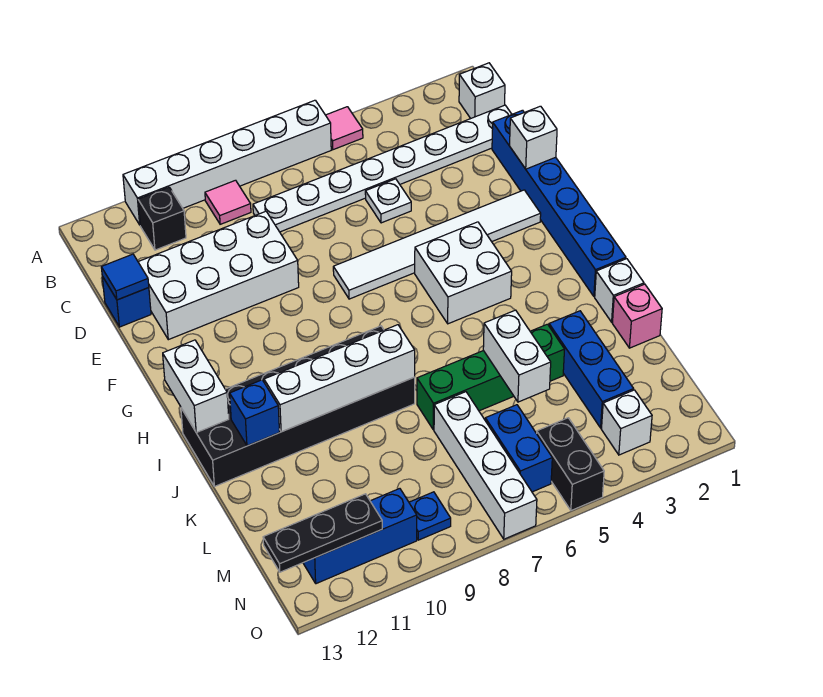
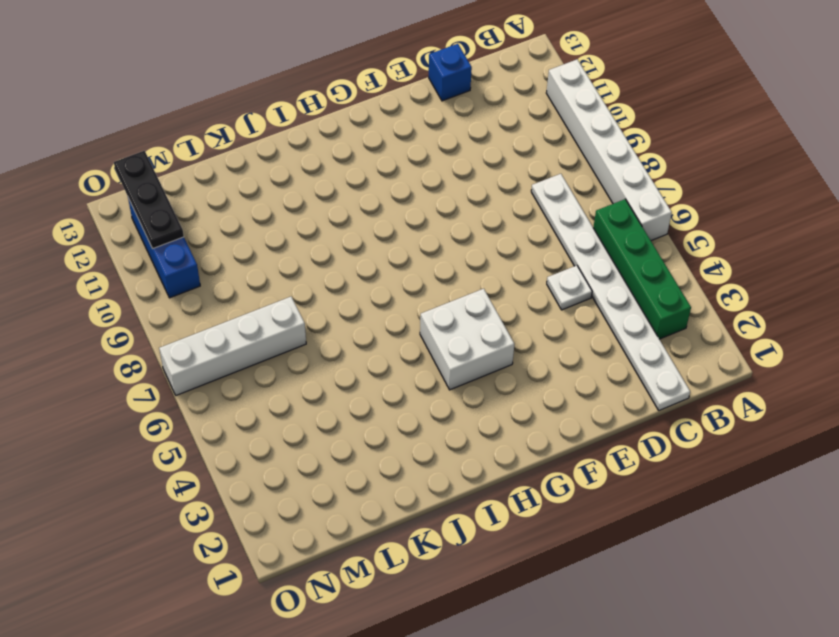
green brick B3:B6 level 1 -> green brick K4:K7 level 1
none -> pink tile A5 level 1
none -> white brick B1 level 1
none -> pink tile B9 level 1
none -> black brick B11 level 1

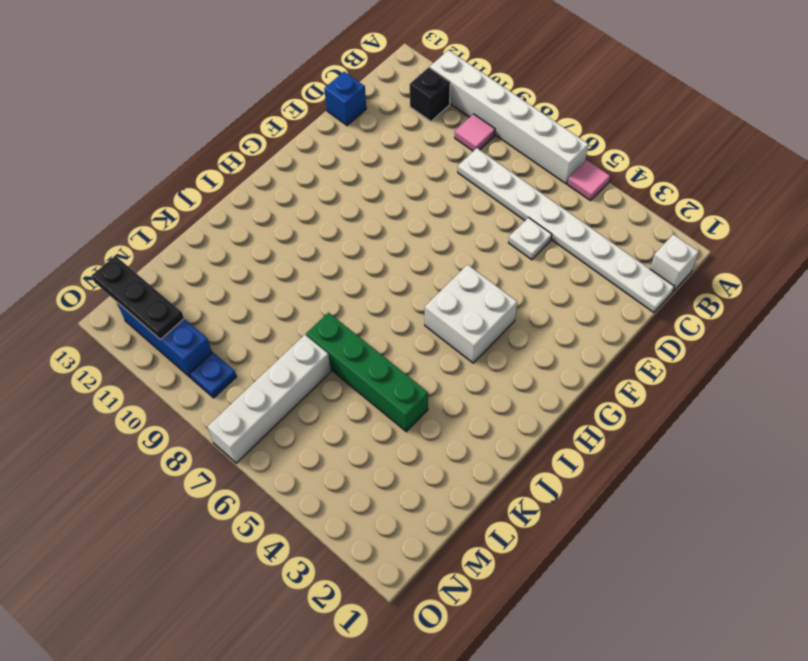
none -> blue brick D1:I1 level 1
none -> white brick D9:E12 level 1
none -> white tile F2:F7 level 1
none -> black brick I8:J13 level 1

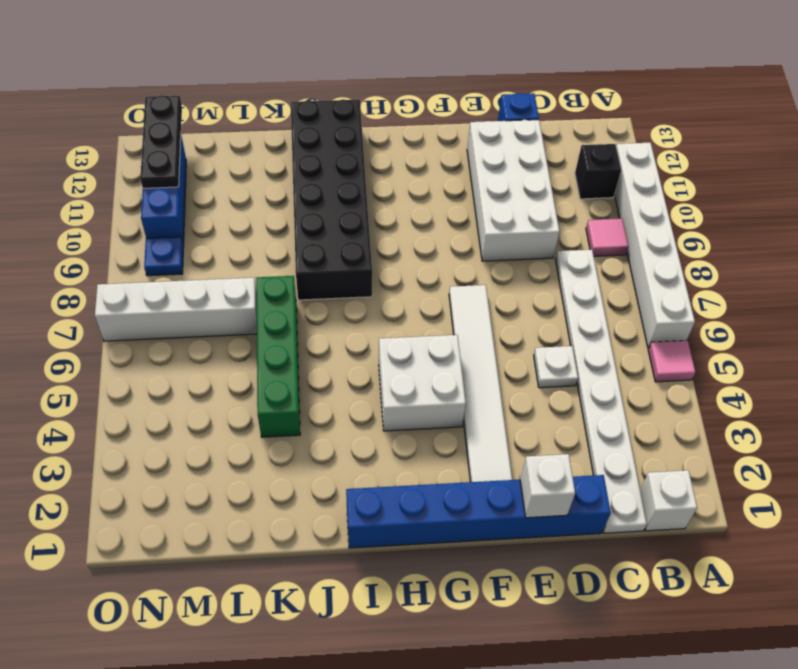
none -> white brick J1 level 1
none -> pink brick K1 level 1
none -> blue brick K3:M3 level 1
none -> blue brick M6:N6 level 1

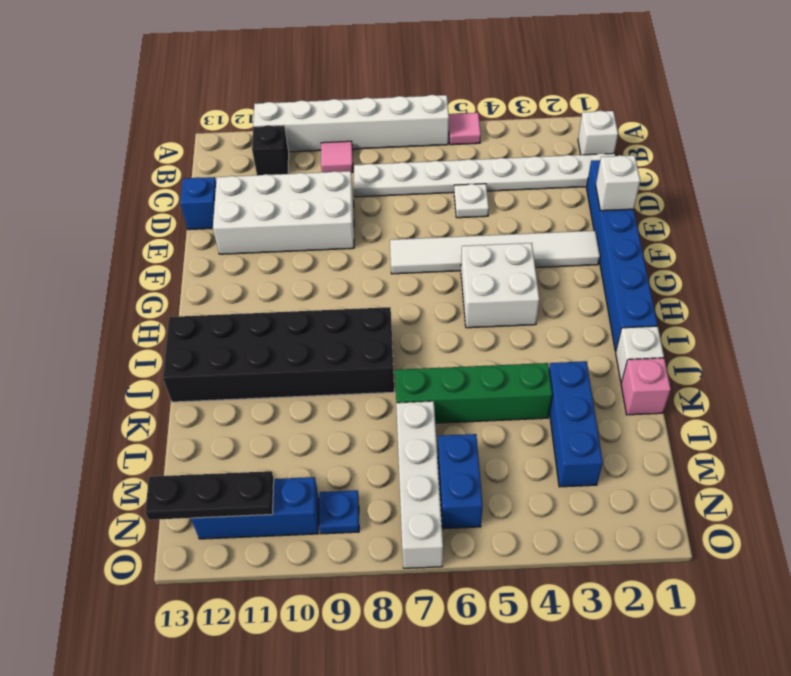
none -> white brick N3 level 1
none -> black brick N5:O5 level 1
none -> blue tile D13 level 2
none -> white brick H13:I13 level 2

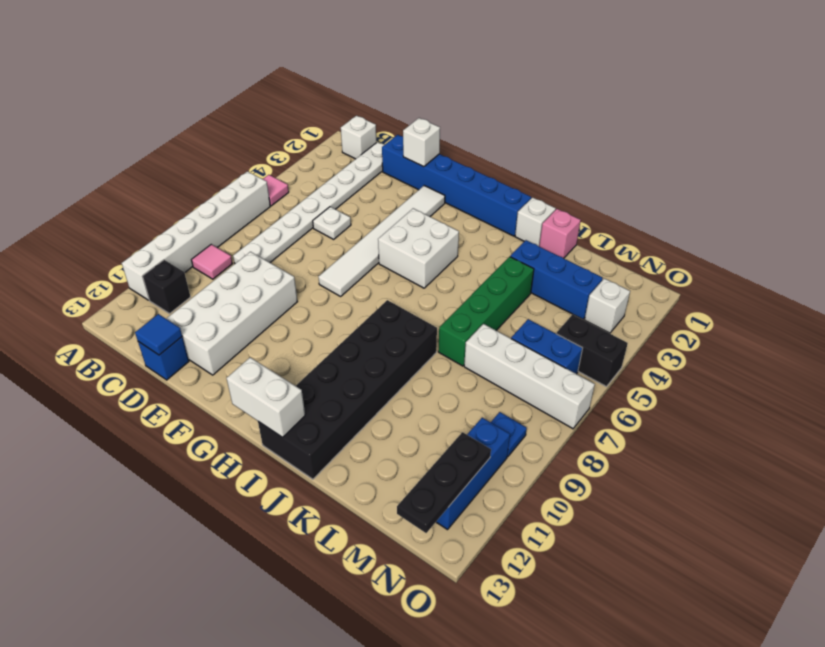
none -> white brick J8:J11 level 2
none -> blue brick J12 level 2
none -> white brick K5:L5 level 2

